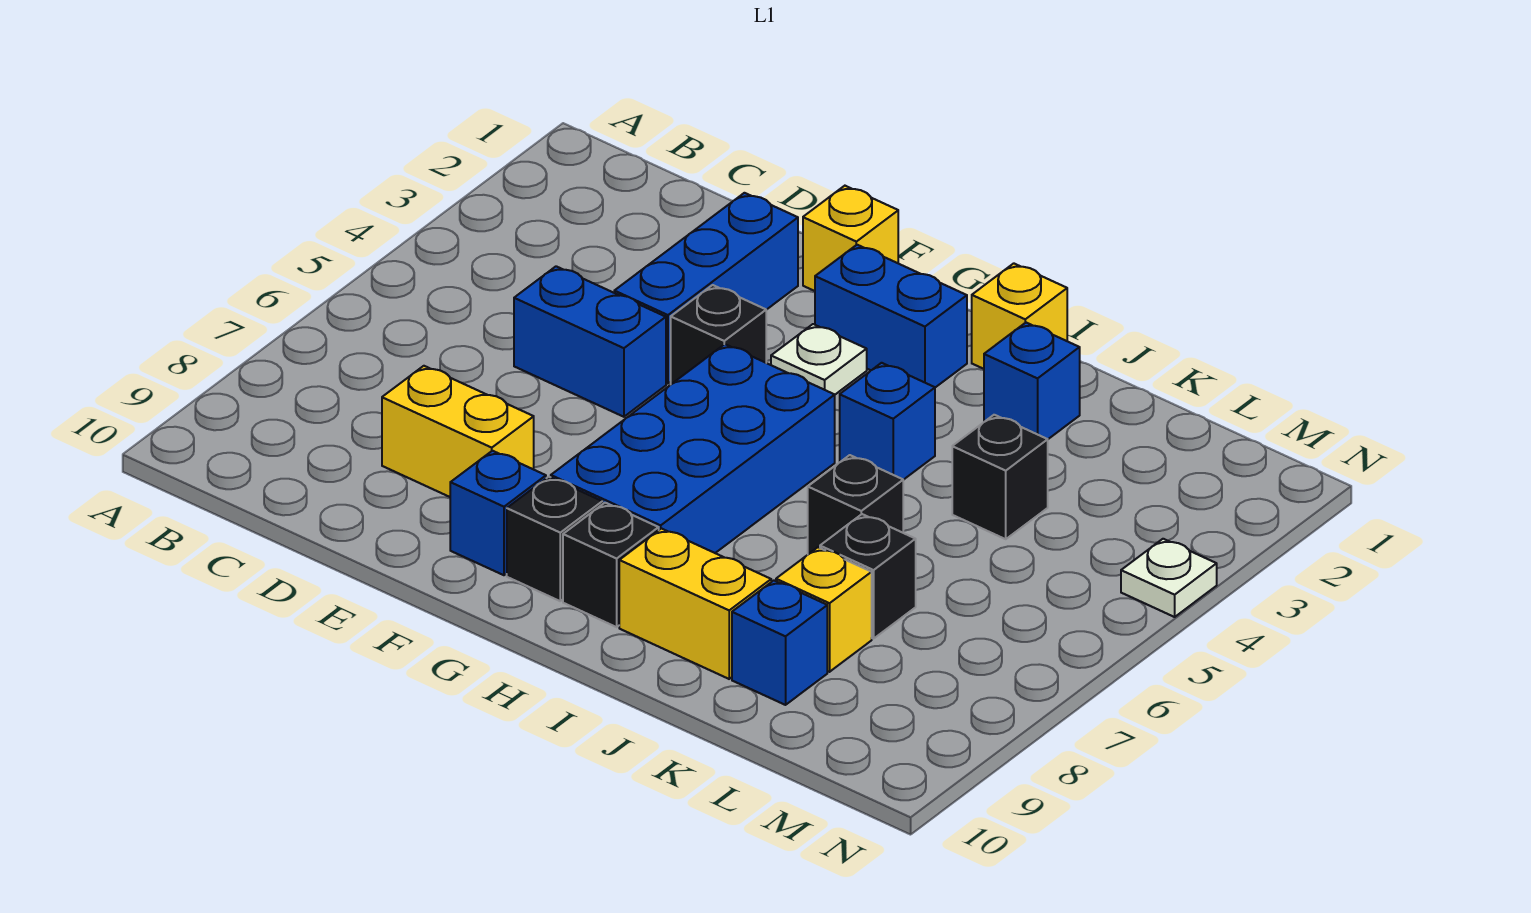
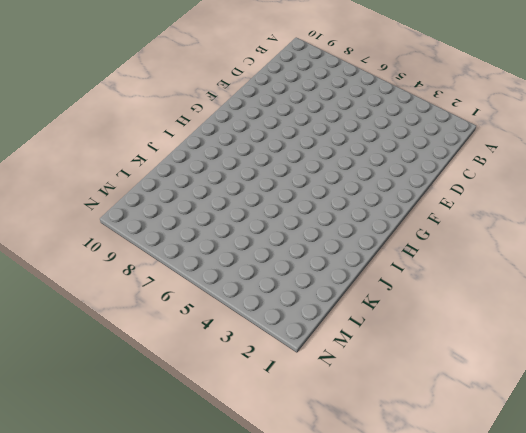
none -> blue brick D5:E5 level 1
none -> yellow brick D8:E8 level 1
none -> blue brick E2:E4 level 1

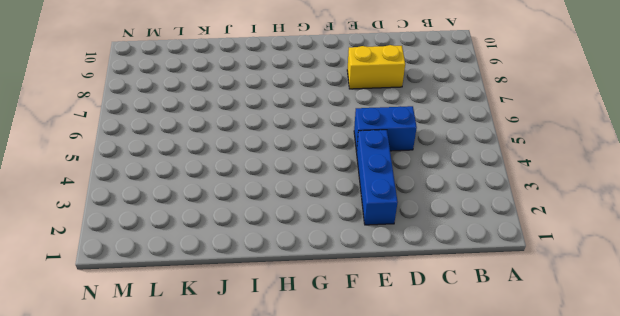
none -> yellow brick F1 level 1
none -> black brick F4 level 1
none -> blue brick F9 level 1

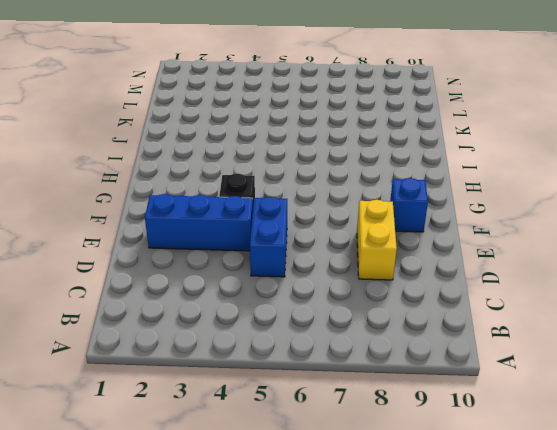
none -> yellow brick F1 level 1
none -> blue brick G2:H2 level 1
none -> white plate G3 level 1

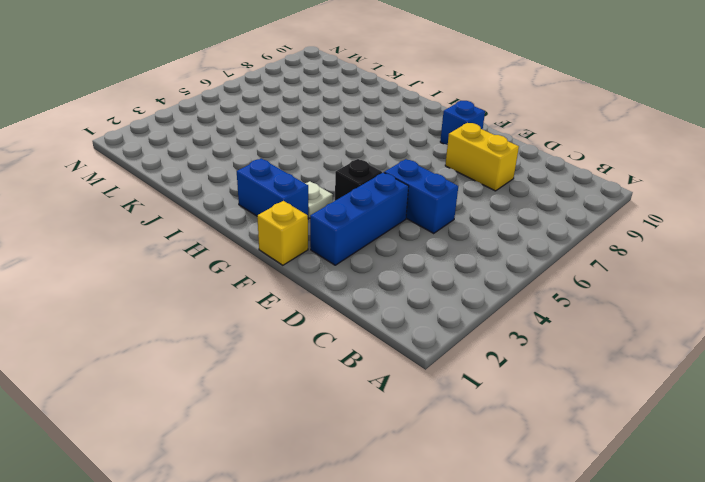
none -> blue brick G5:H8 level 1
none -> black brick G9 level 1
none -> black brick H9 level 1

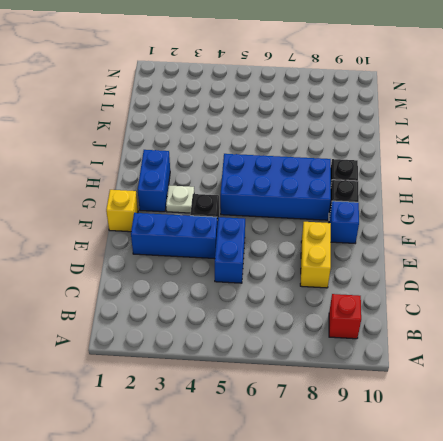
red brick B9 level 1 -> none
none -> yellow brick I1 level 1
none -> blue brick I4 level 1
none -> yellow brick I9:J9 level 1

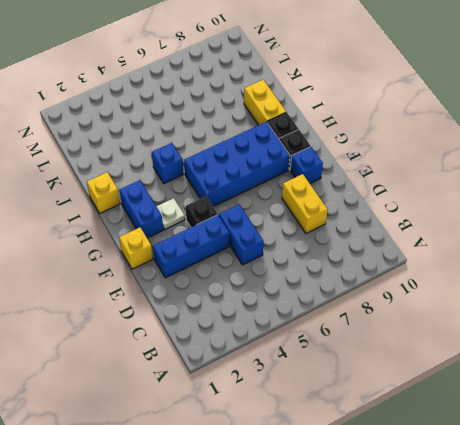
none -> blue brick J2 level 1
none -> black brick J6 level 1
none -> black brick K4 level 1

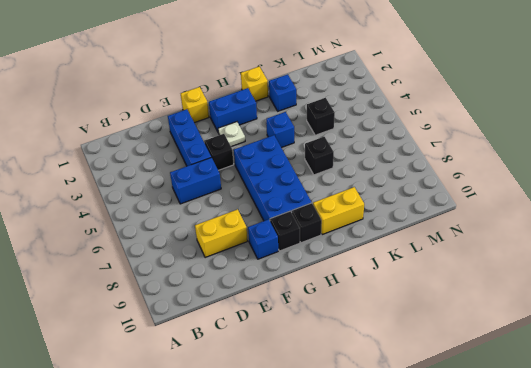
none -> black brick K7 level 1
none -> yellow brick K8 level 1
none -> blue brick K9 level 1

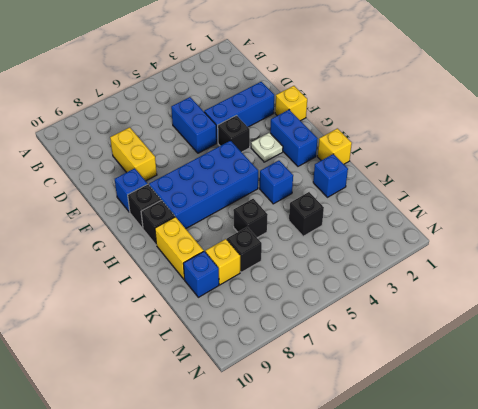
none -> white plate N4 level 1

